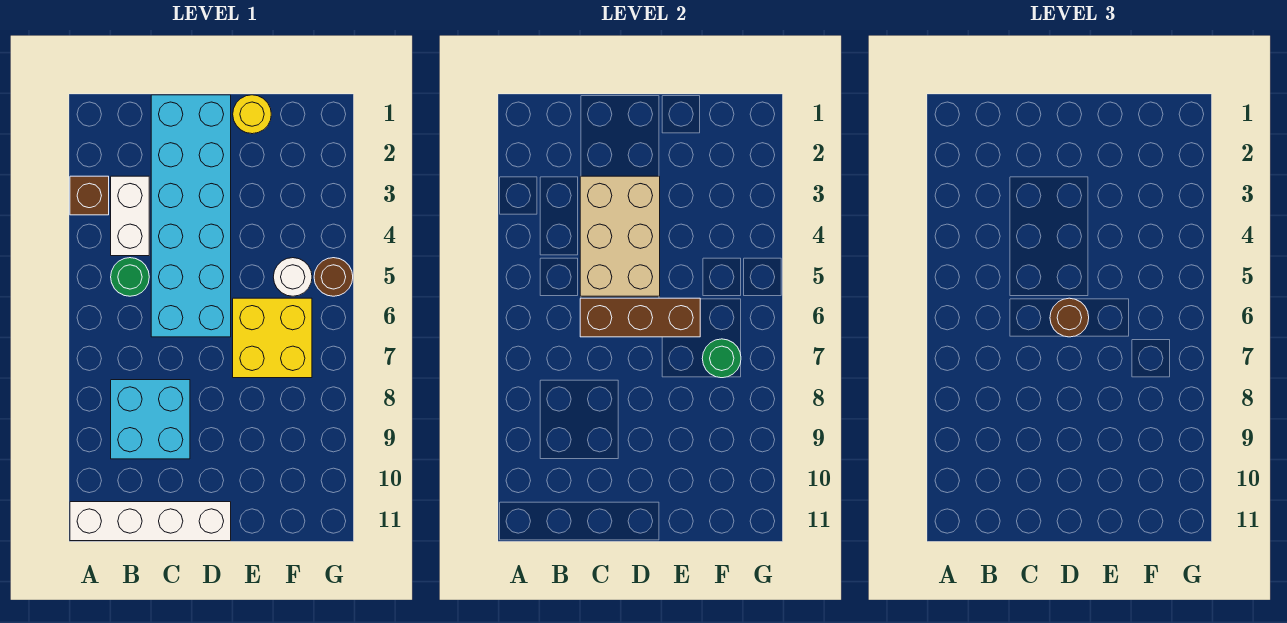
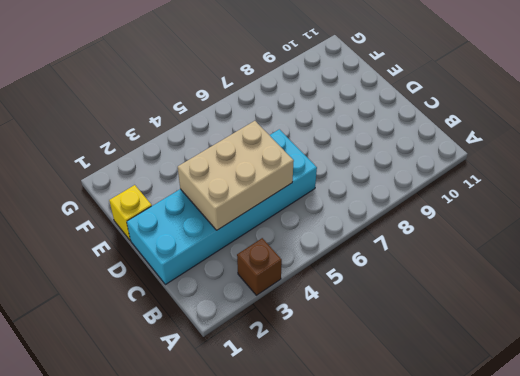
yellow brick E1 level 1 -> yellow round brick E1 level 1
none -> white brick A11:D11 level 1
none -> white brick B3:B4 level 1
none -> green round brick B5 level 1

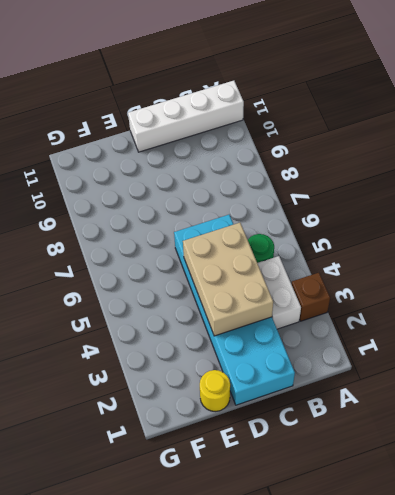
none -> cyan brick B8:C9 level 1
none -> yellow brick E6:F7 level 1
none -> white round brick F5 level 1

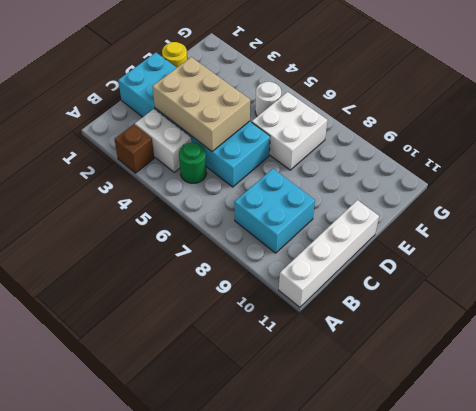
white brick E6:F7 level 1 -> yellow brick E6:F7 level 1
none -> brown round brick G5 level 1
none -> brown brick C6:E6 level 2
none -> green round brick F7 level 2

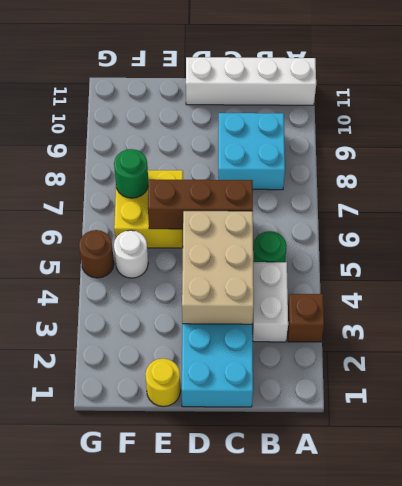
none -> brown round brick D6 level 3

